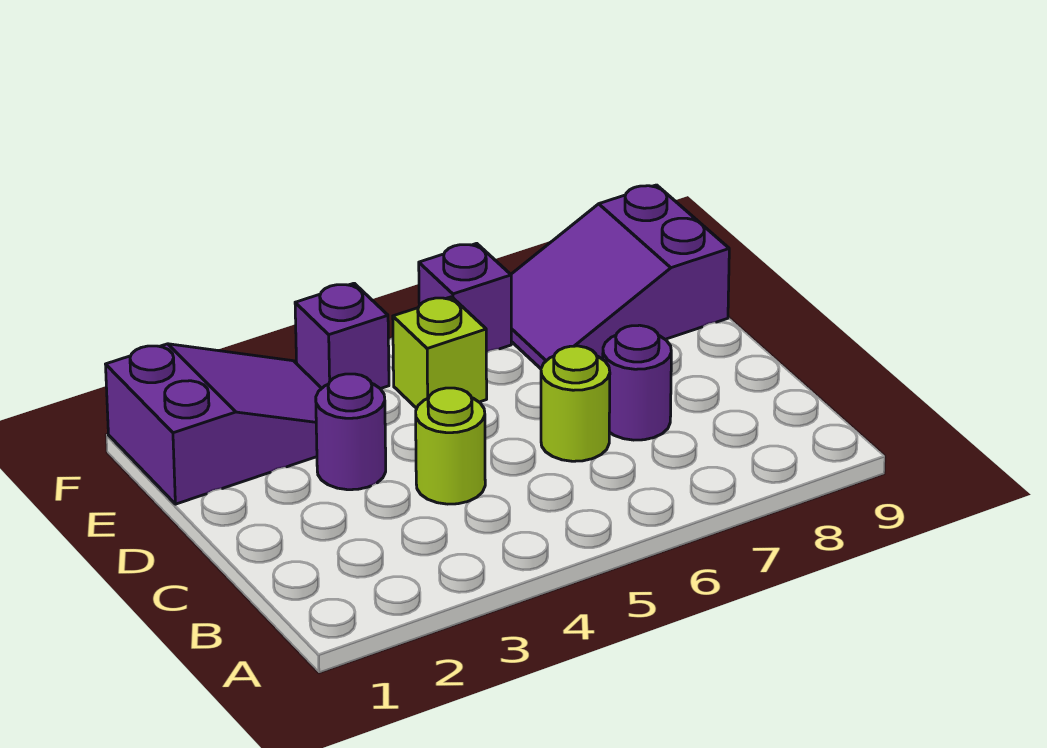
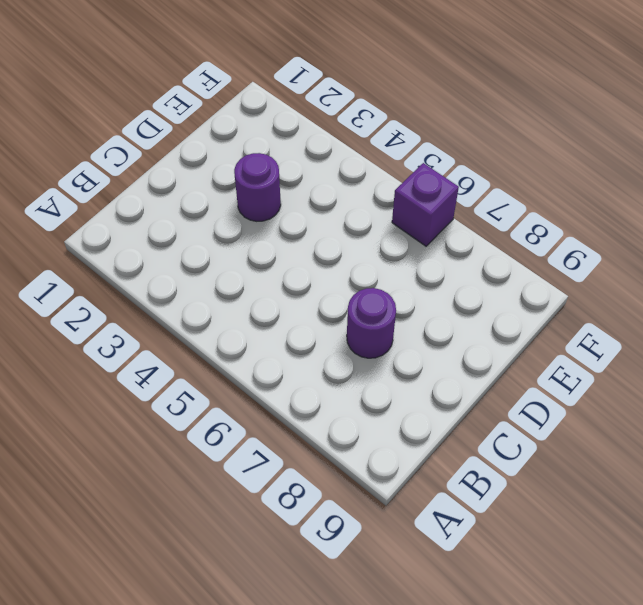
none -> lime round brick C4 level 1
none -> lime round brick C6 level 1

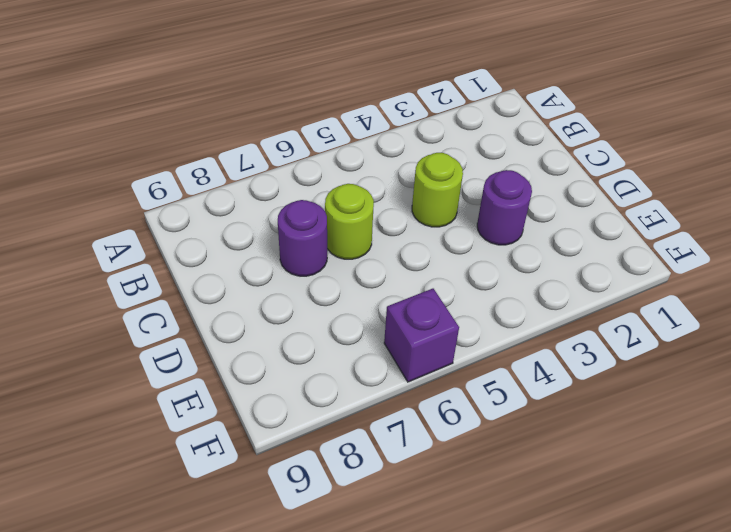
none -> purple slope E1:F3 level 1 top 1
none -> lime brick E5 level 1

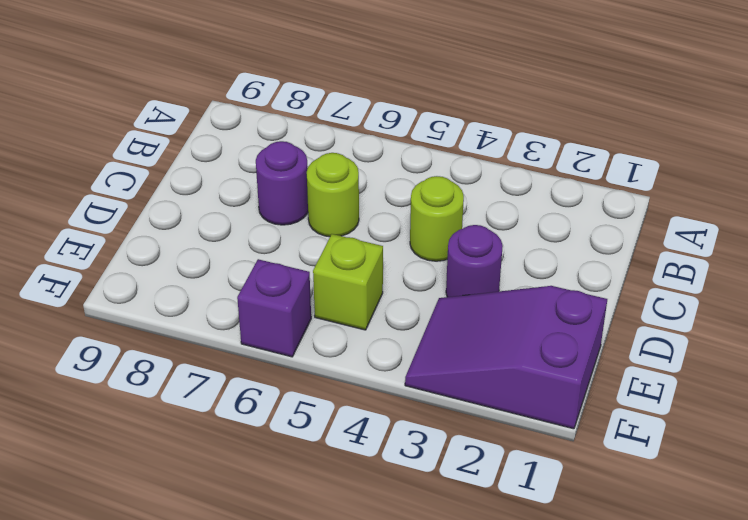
none -> purple slope E7:F9 level 1 top 9
none -> purple brick F4 level 1

